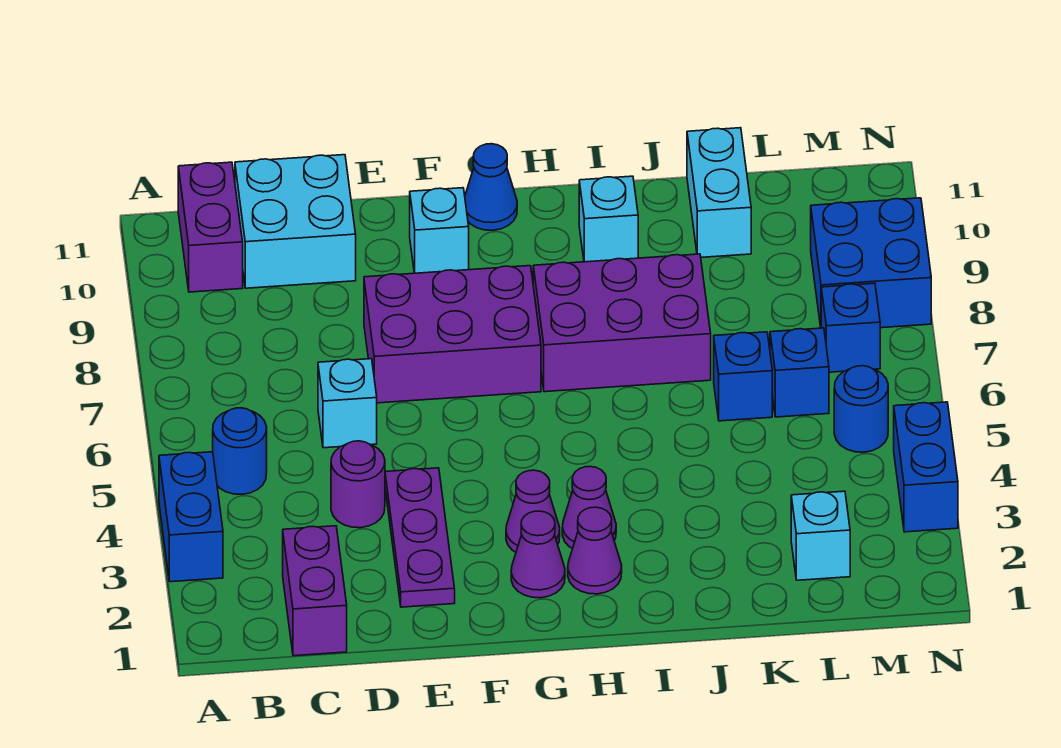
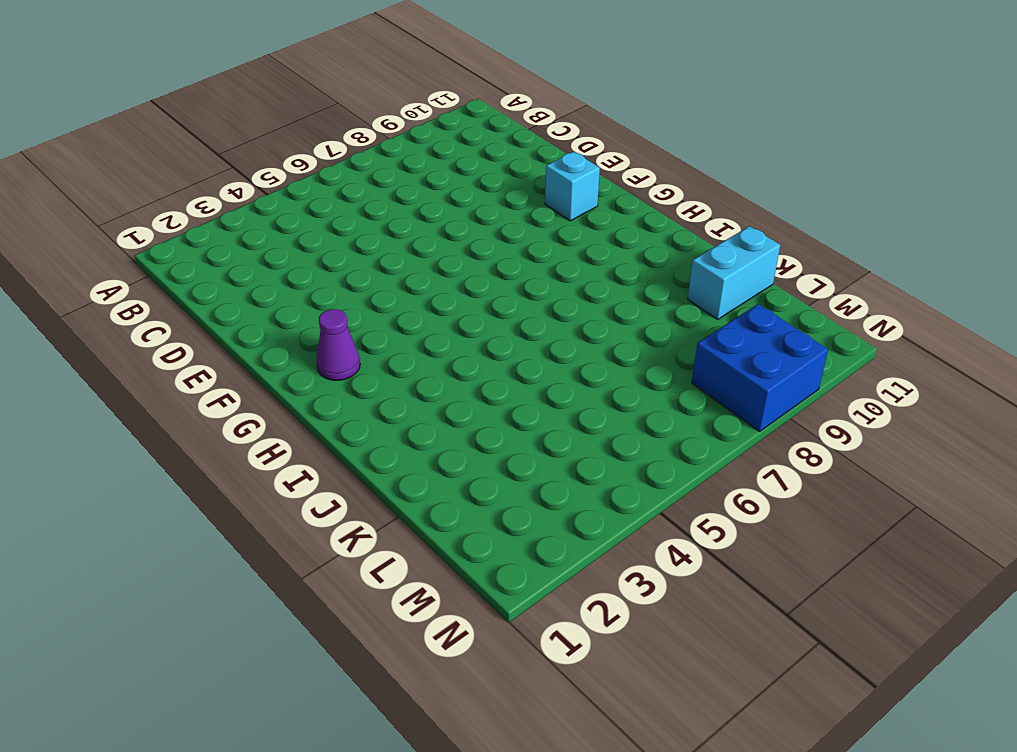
none -> blue brick A3:A4 level 1
none -> blue round brick B5 level 1
none -> purple brick B10:B11 level 1

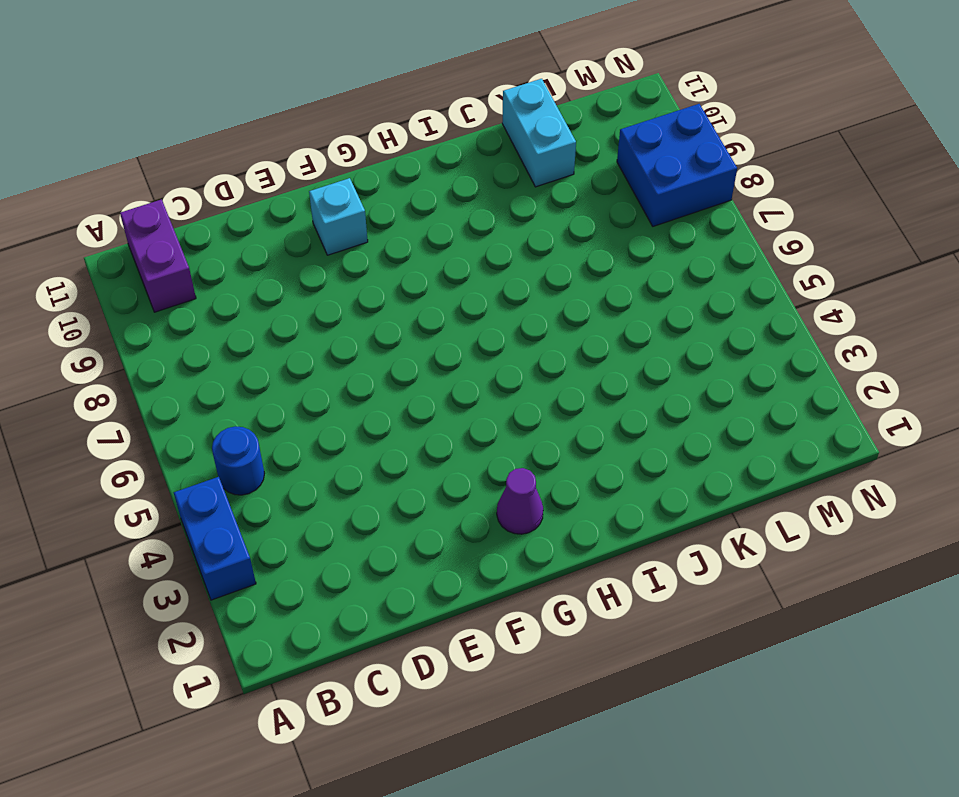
none -> purple brick C1:C2 level 1
none -> cyan brick C10:D11 level 1
none -> purple round brick D4 level 1

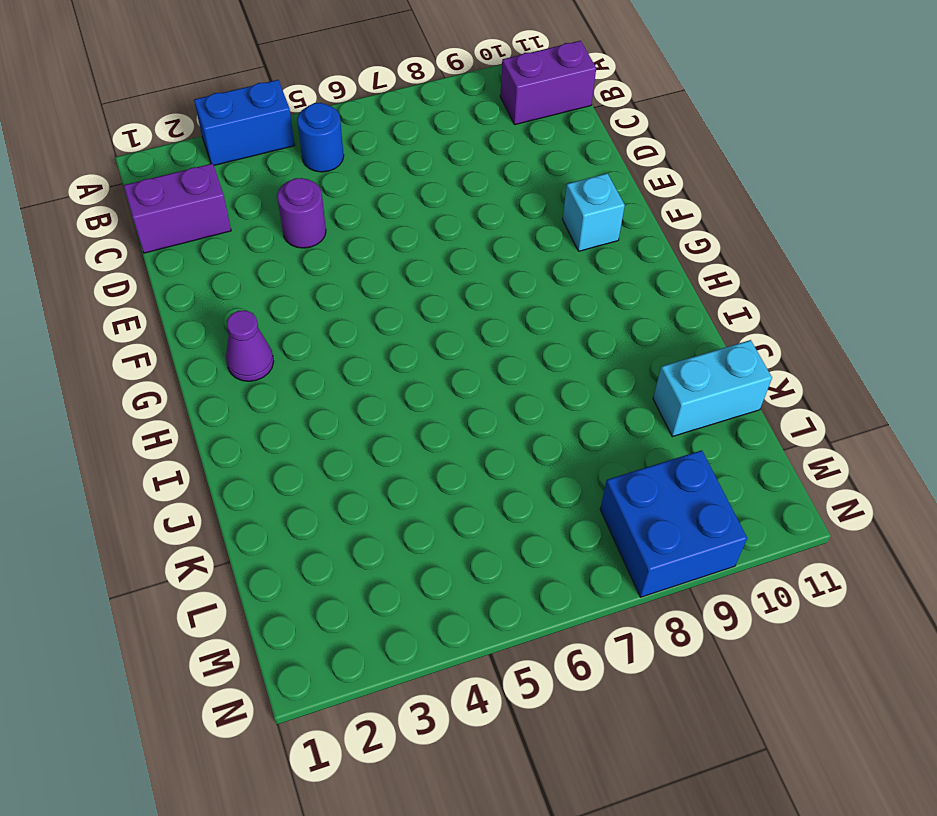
none -> cyan brick C10:D11 level 1
none -> cyan brick D6 level 1
none -> purple plate E2:E4 level 1

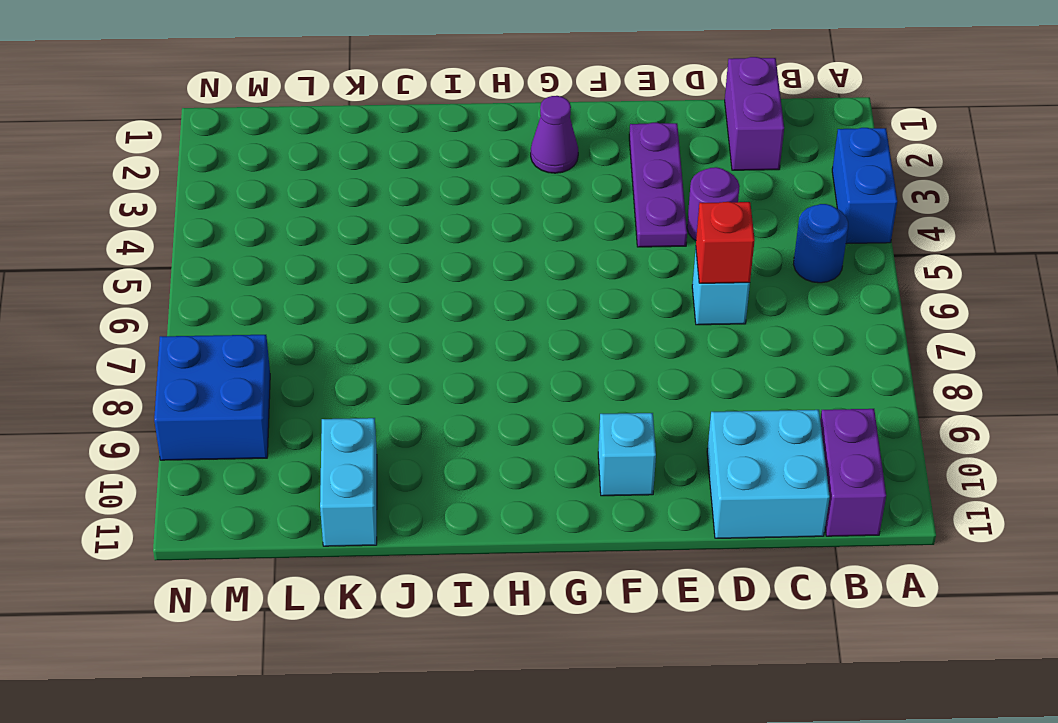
red brick D6 level 2 -> none
none -> purple brick E7:G8 level 1
none -> purple cone G3 level 1
none -> blue cone G11 level 1

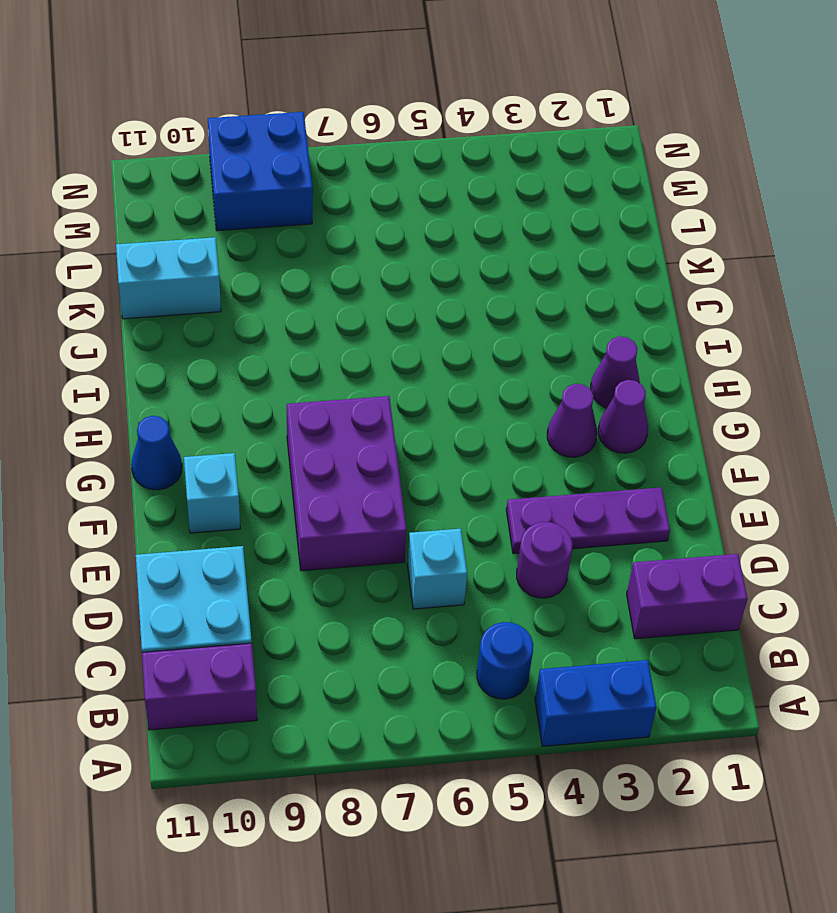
none -> purple cone H3 level 1
none -> purple brick H7:J8 level 1
none -> cyan brick I10 level 1

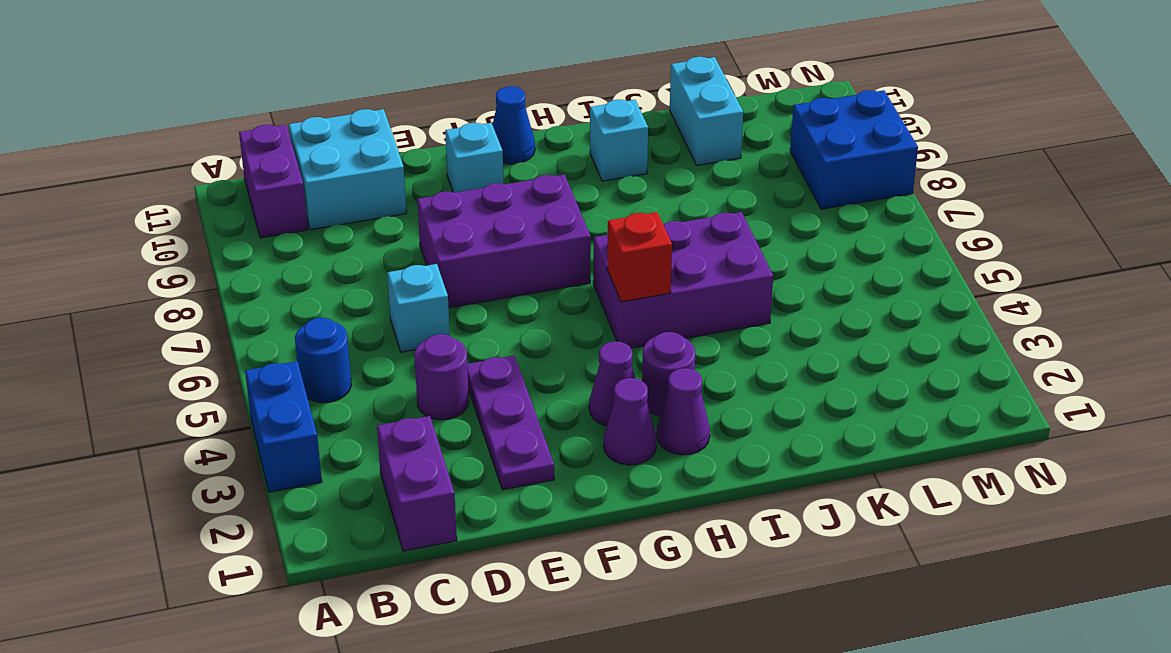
purple round brick H3 level 1 -> purple cone H3 level 1
purple brick H5:J6 level 1 -> purple brick H7:J8 level 1
red brick H5 level 2 -> none
none -> blue brick K6 level 1
none -> cyan brick L2 level 1
none -> blue brick L6 level 1

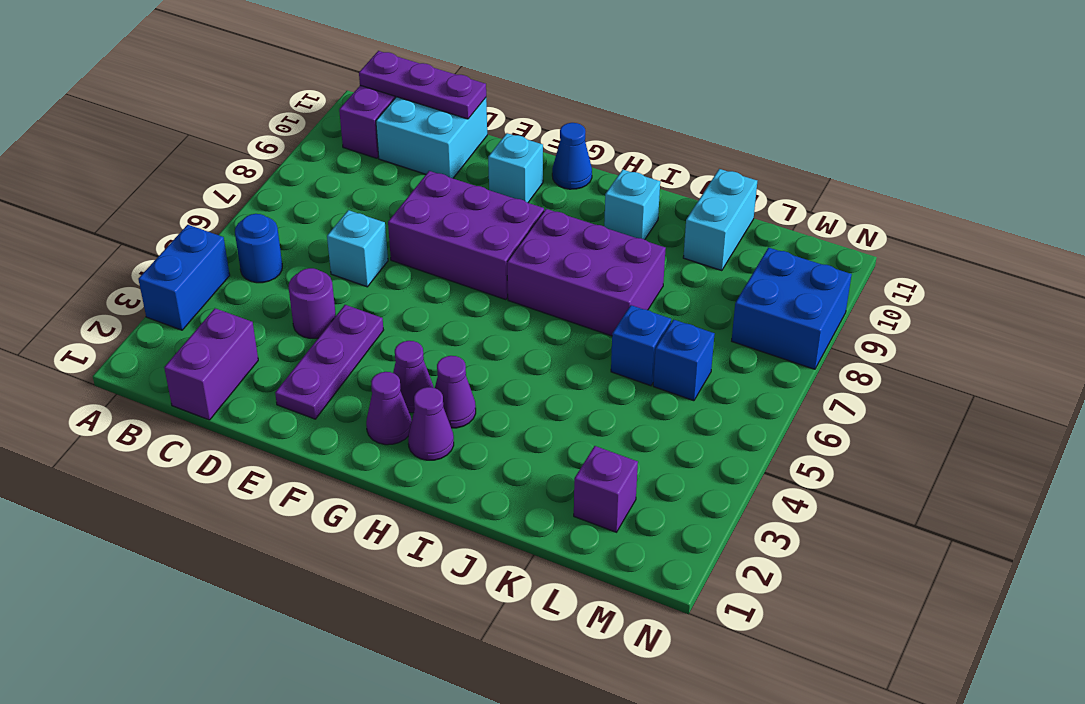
purple plate B11:D11 level 2 -> none
purple brick L2 level 1 -> cyan brick L2 level 1
none -> blue round brick M5 level 1
none -> blue brick M7 level 1
none -> blue brick N3:N4 level 1

